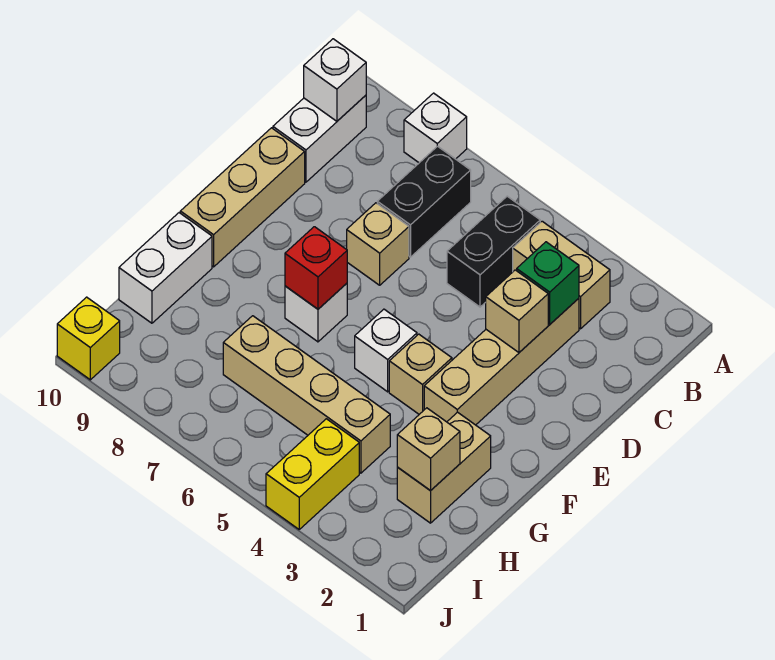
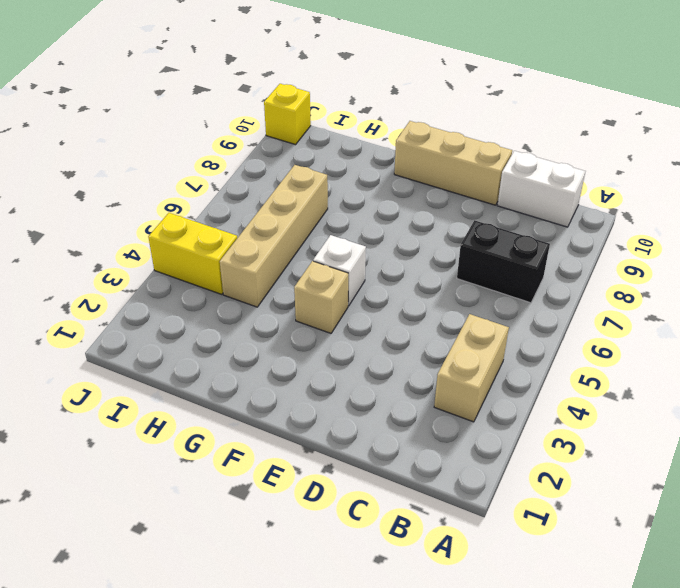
none -> white brick A8 level 1
none -> black brick B5:C5 level 1
none -> tan brick C3:F3 level 1

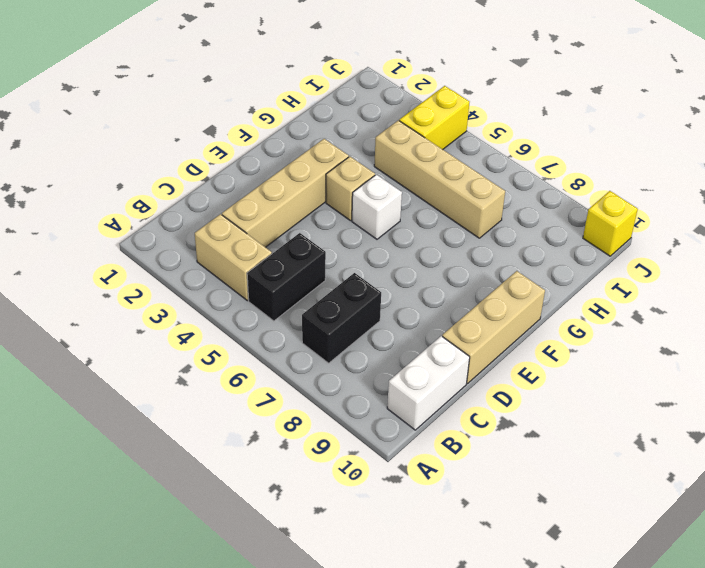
none -> white brick A8 level 1
none -> tan brick D7 level 1
none -> white brick F7 level 1

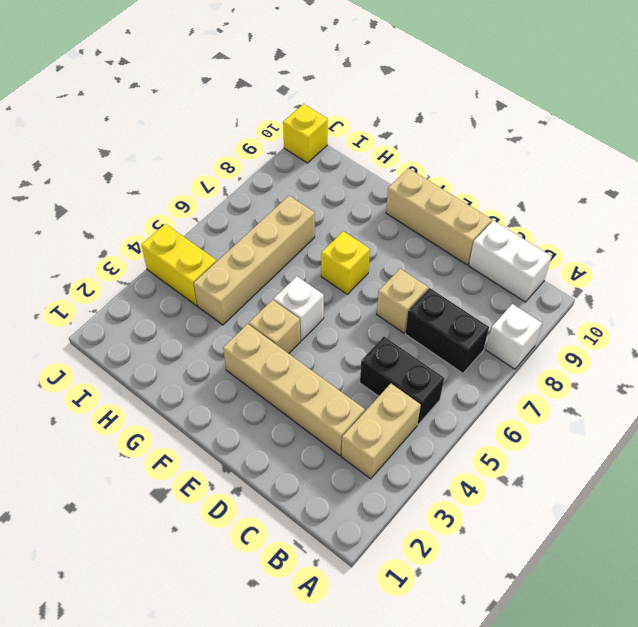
yellow brick F7 level 1 -> white brick F7 level 1
none -> tan brick G2:H2 level 1
none -> white brick G10:H10 level 1
none -> white brick B10 level 2

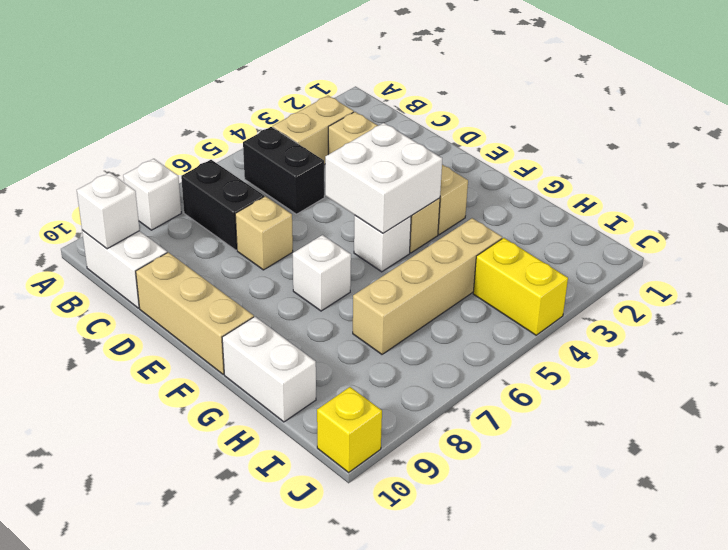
white brick E4:F5 level 2 -> none
none -> tan brick G2:H2 level 1
none -> green brick C3 level 2
none -> tan brick D3 level 2

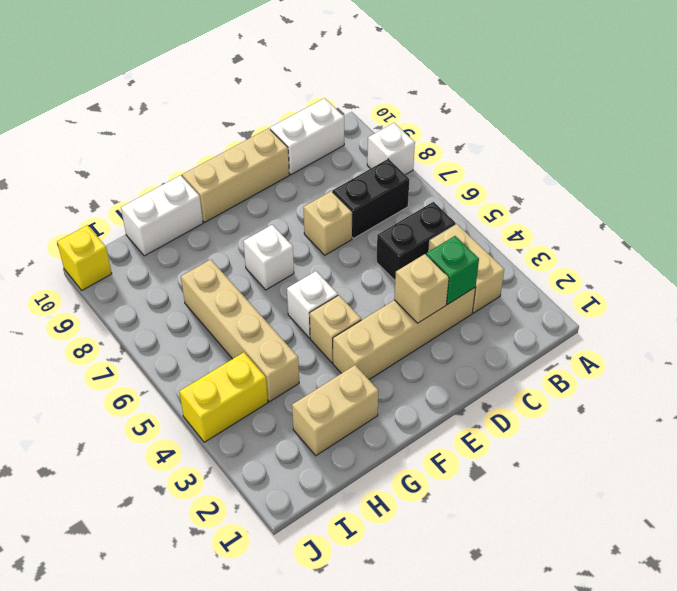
none -> white brick B10 level 2
none -> red brick F7 level 2
none -> tan brick H2 level 2

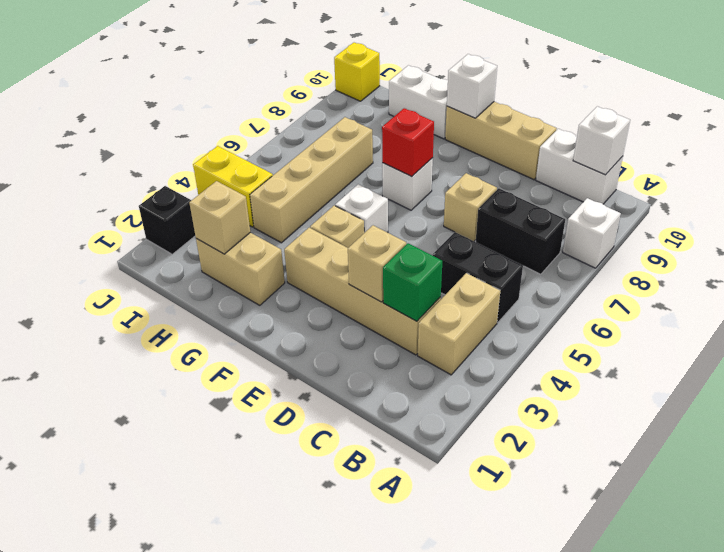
white brick F10 level 2 -> none
black brick J2 level 1 -> none

